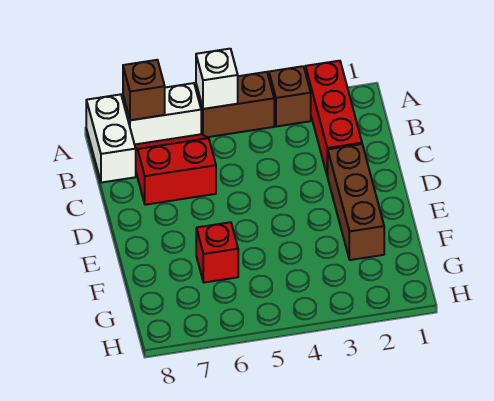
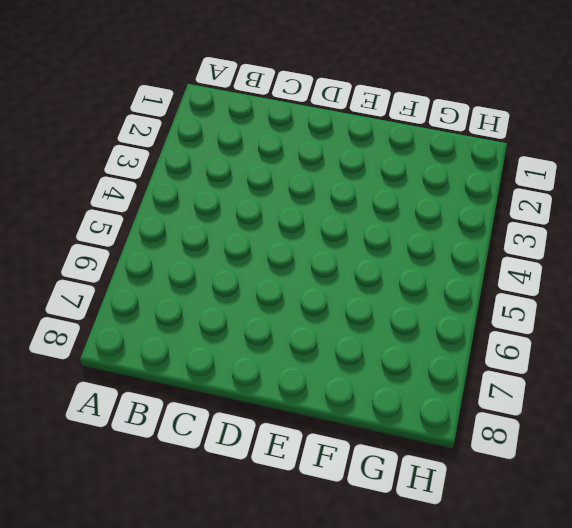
none -> red brick A2:C2 level 1
none -> brown brick A3 level 1

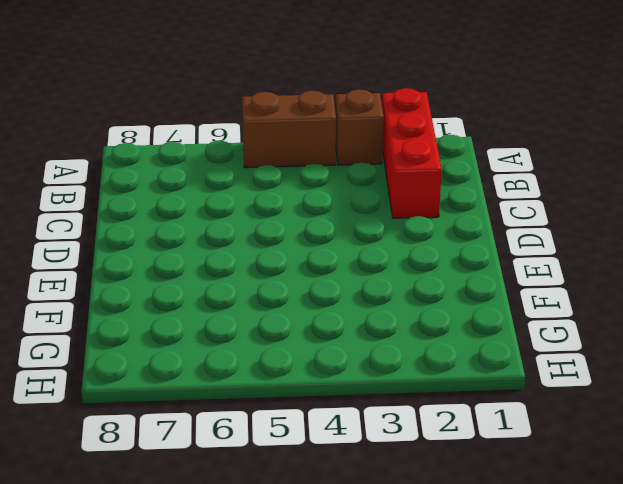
none -> white brick A6:A7 level 1
none -> white brick A8:B8 level 1

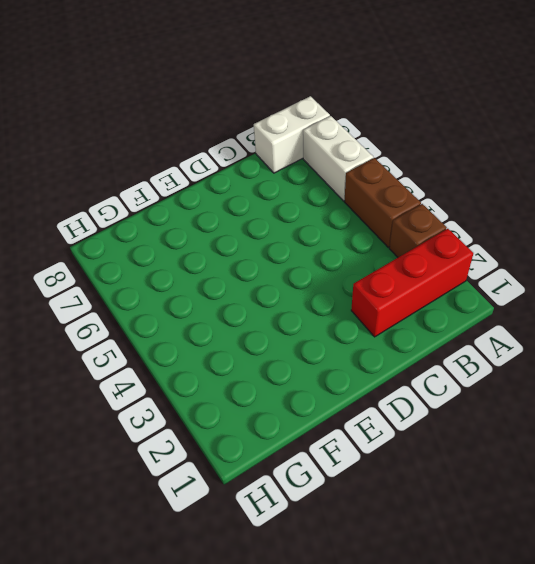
none -> red slope B6:C7 level 1 top C
none -> brown brick D2:F2 level 1

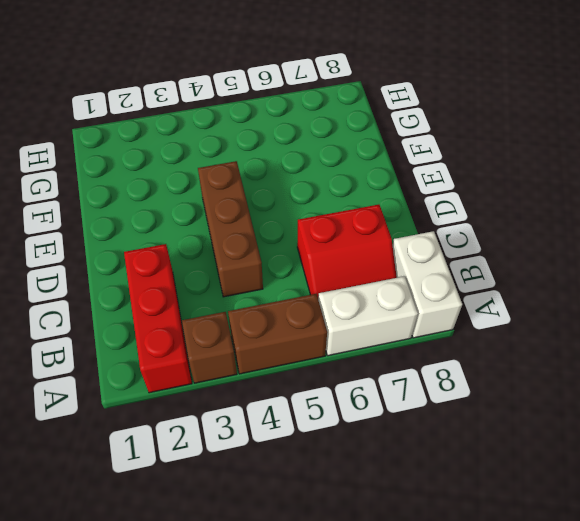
brown brick C4:E4 level 1 -> brown brick D2:F2 level 1
none -> red brick F6 level 1
none -> white brick A5 level 2

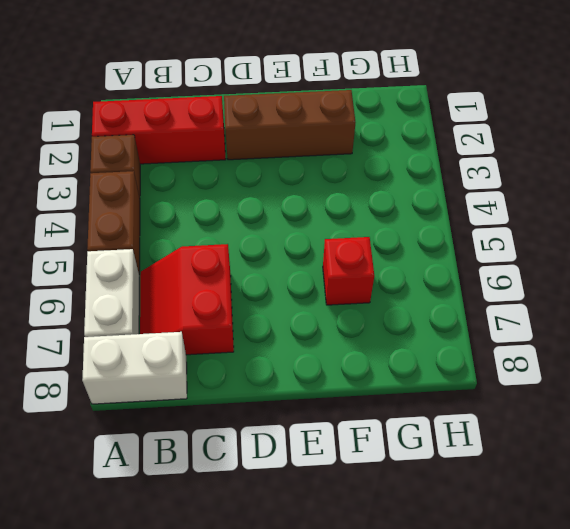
none -> white brick A5 level 2
none -> brown brick A7 level 2

